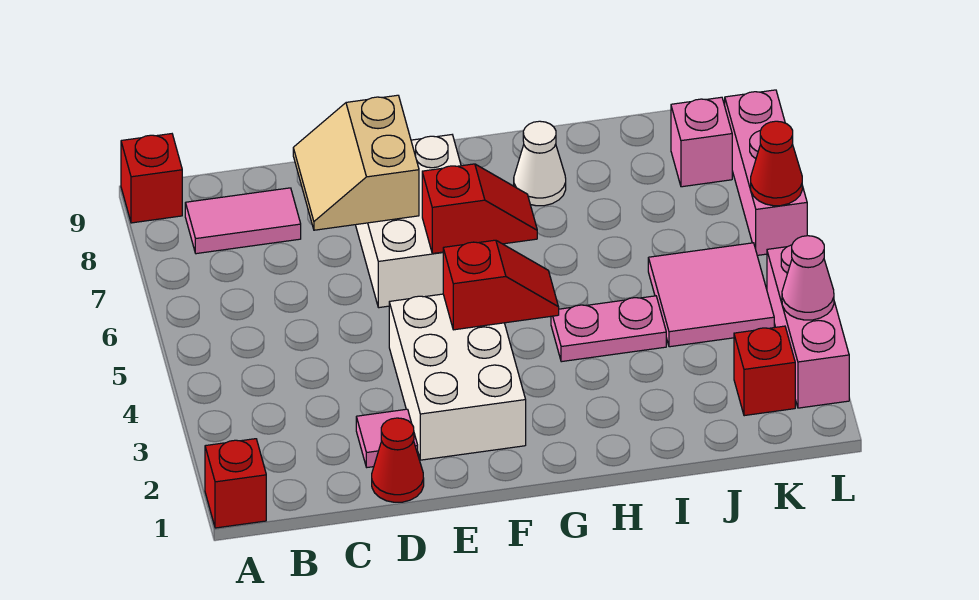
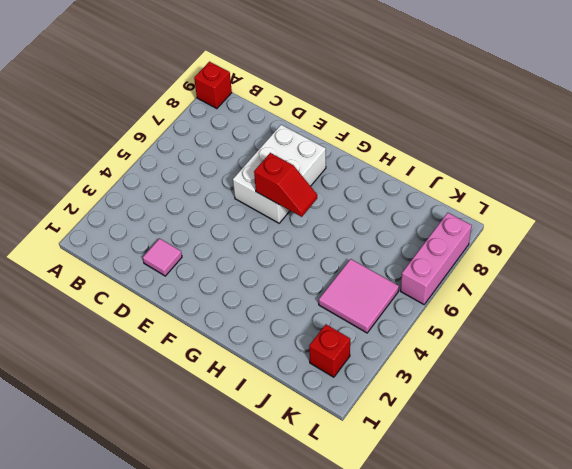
none -> red brick A1 level 1
none -> pink tile B8:C8 level 1
none -> red cone D1 level 1

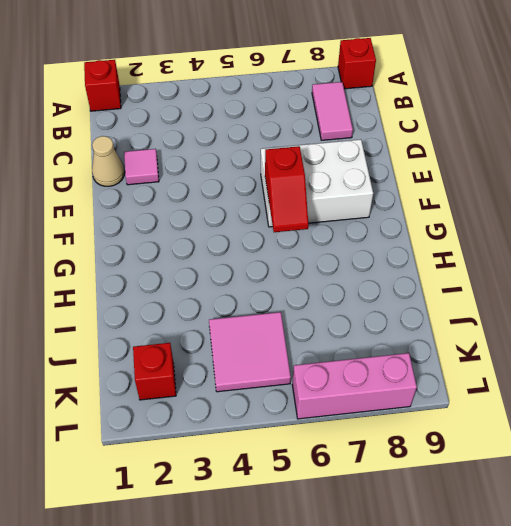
tan cone D1 level 1 -> red cone D1 level 1
none -> white brick E2:F4 level 1
none -> pink plate H4:I4 level 1
none -> white cone H8 level 1

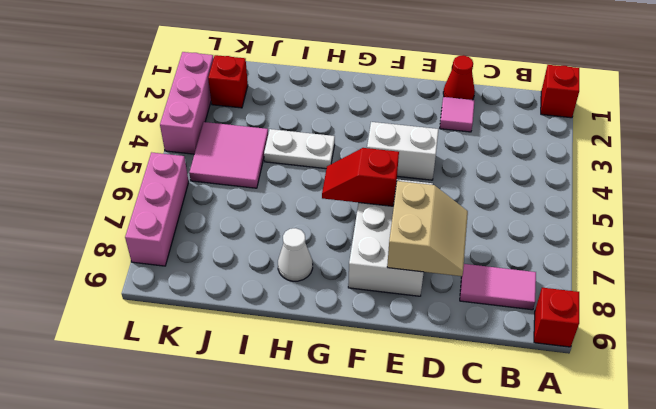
white brick E4:F4 level 1 -> white brick E2:F4 level 1
white plate H4:I4 level 1 -> pink plate H4:I4 level 1
none -> pink brick K8 level 1
none -> red slope F4:G4 level 2 top F
none -> pink cone L3 level 2

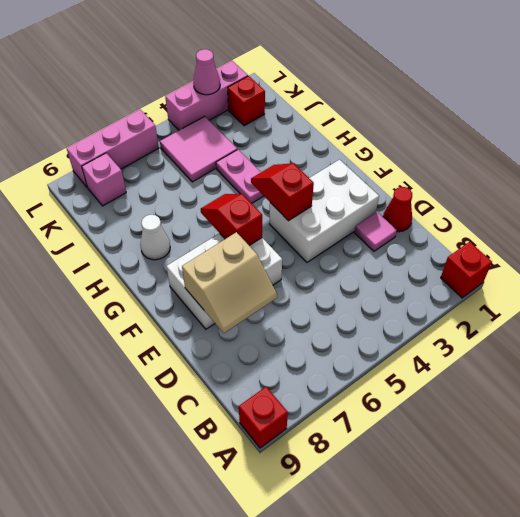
none -> pink tile B8:C8 level 1
none -> red cone L6 level 2

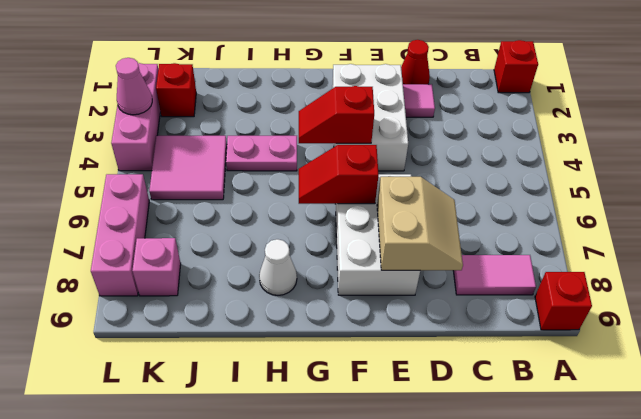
none -> red cone L6 level 2

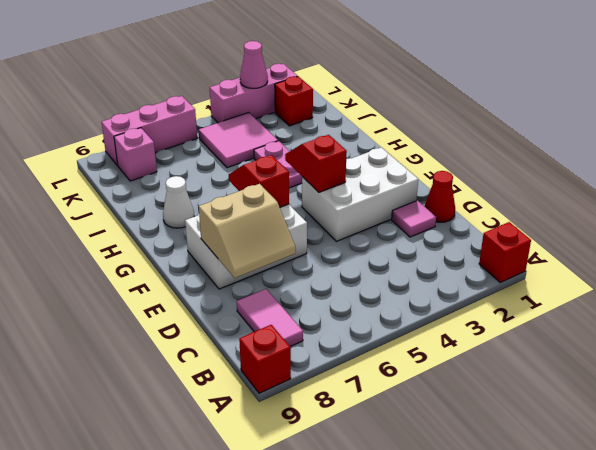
none -> red cone L6 level 2

